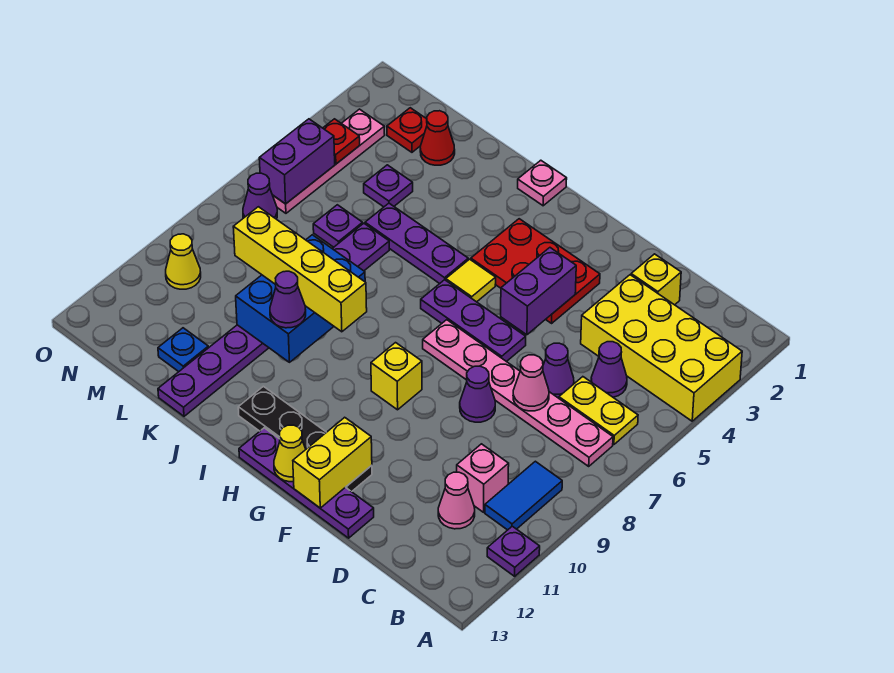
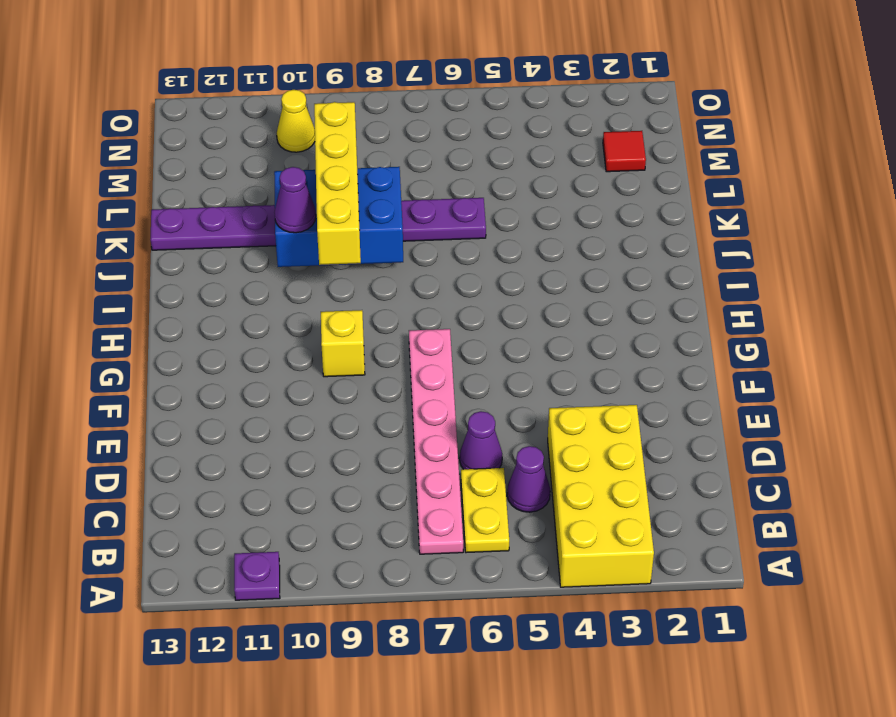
red tile M2 level 1 -> red plate M2 level 1
none -> blue tile B9:B10 level 1
none -> pink brick C10 level 1
none -> pink cone C11 level 1
none -> yellow brick D2 level 1

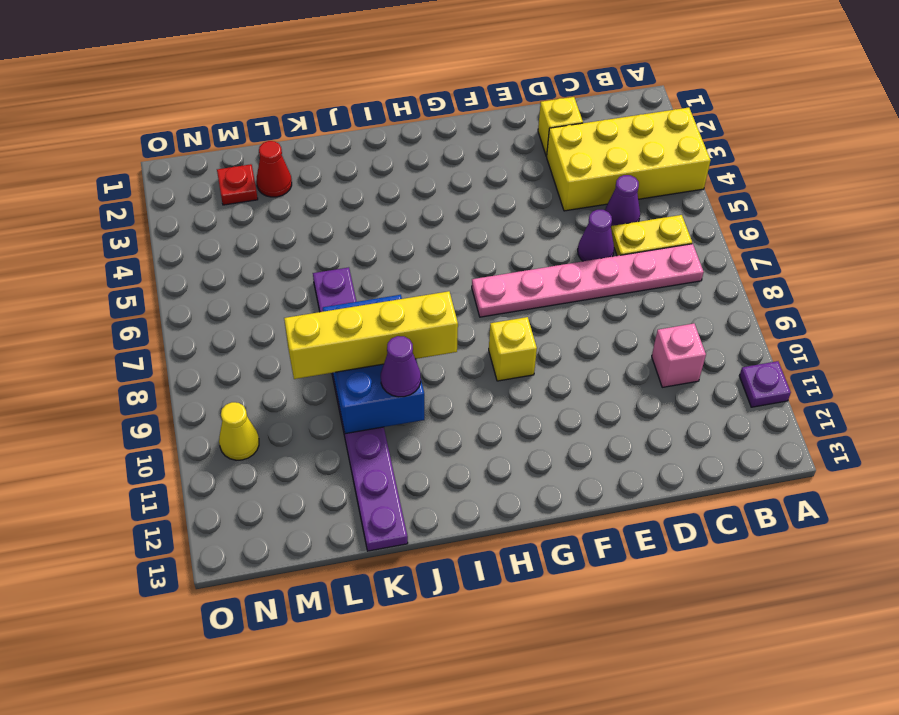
none -> blue tile B9:B10 level 1
none -> pink cone C11 level 1
none -> purple cone E8 level 1
none -> purple plate E13:H13 level 1

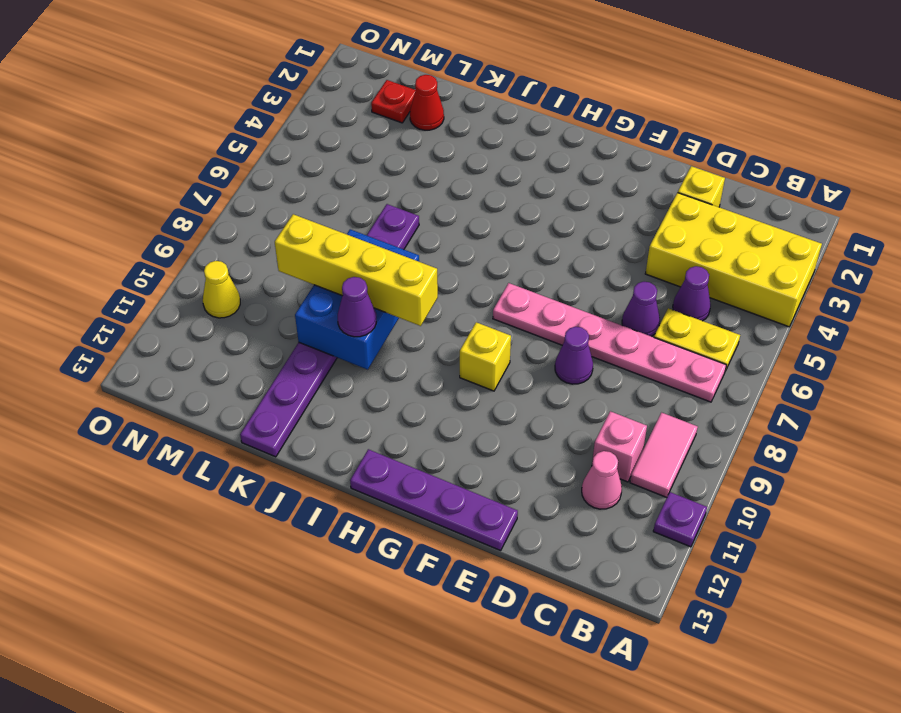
pink tile B9:B10 level 1 -> blue tile B9:B10 level 1
none -> red plate F3:H4 level 1
none -> purple plate F6:H6 level 1
none -> black plate F12:I12 level 1
none -> yellow tile H5 level 1

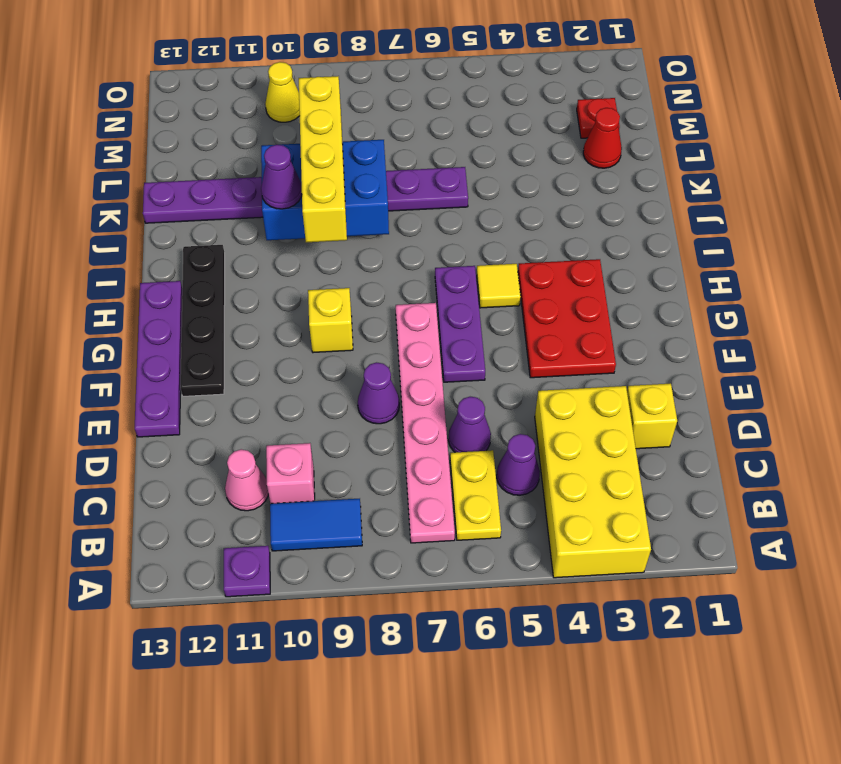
none -> pink plate I1 level 1
none -> purple plate I5:K5 level 1
none -> purple plate L4 level 1
none -> purple plate L6 level 1

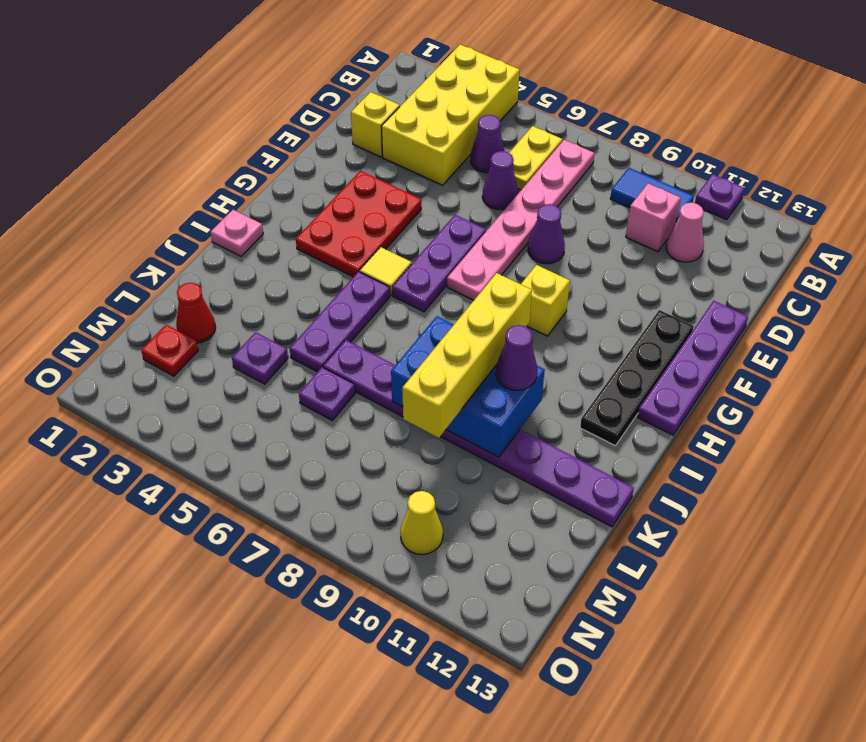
none -> blue plate L12 level 1
none -> pink plate N3:N6 level 1
none -> purple cone N7 level 1
none -> pink cone D7 level 2

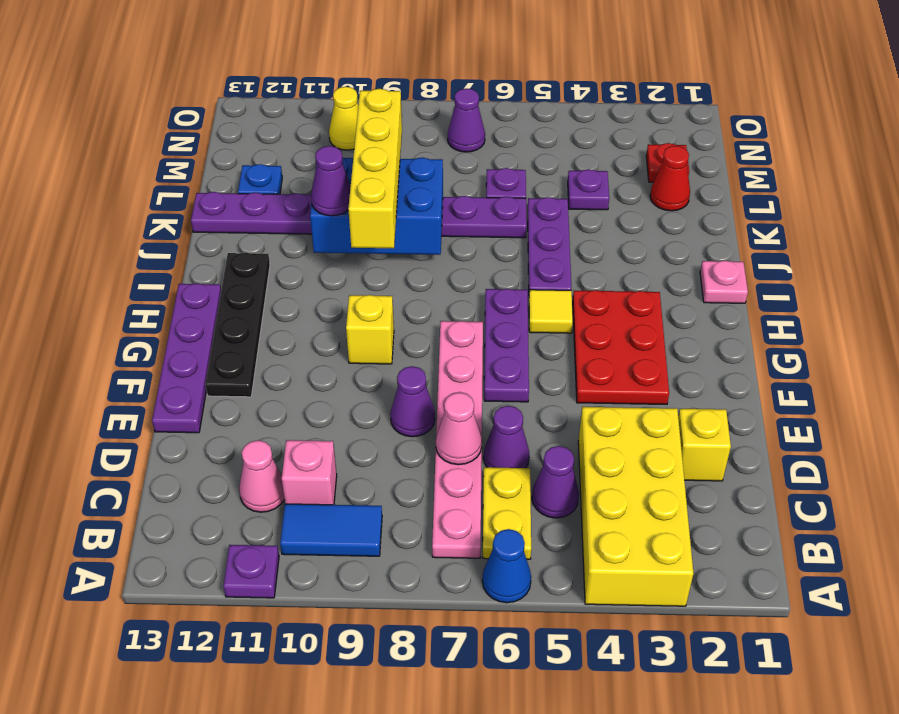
blue cone A6 level 1 -> none
none -> pink plate N3:N6 level 1
none -> purple brick F4:F5 level 2
none -> yellow brick F12:F13 level 2
none -> yellow cone G13 level 2

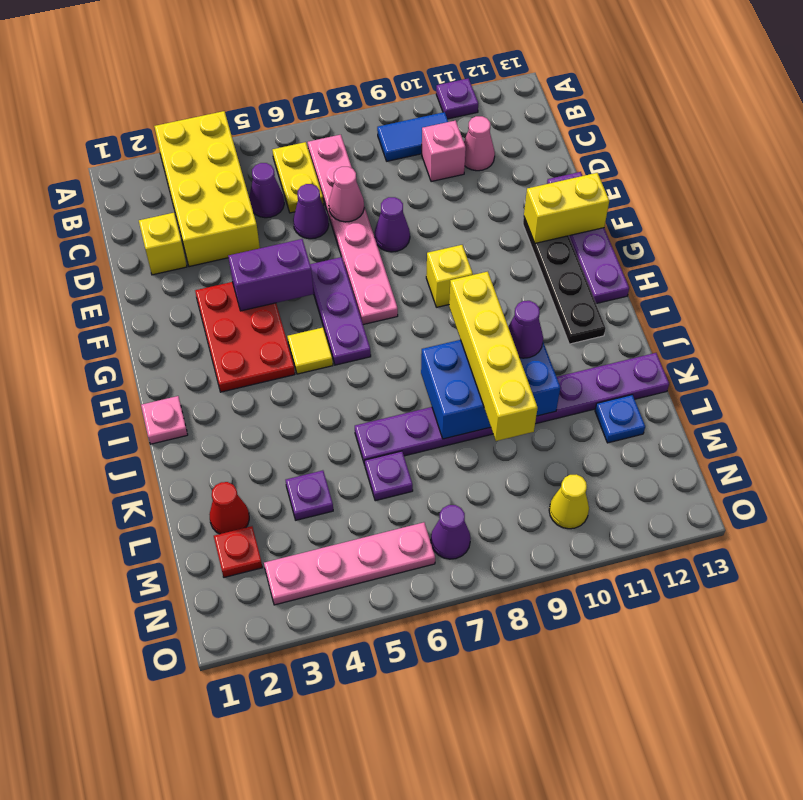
none -> purple plate I5:K5 level 1
none -> yellow cone G13 level 2
none -> red plate N4 level 2
none -> purple brick N5:N6 level 2

